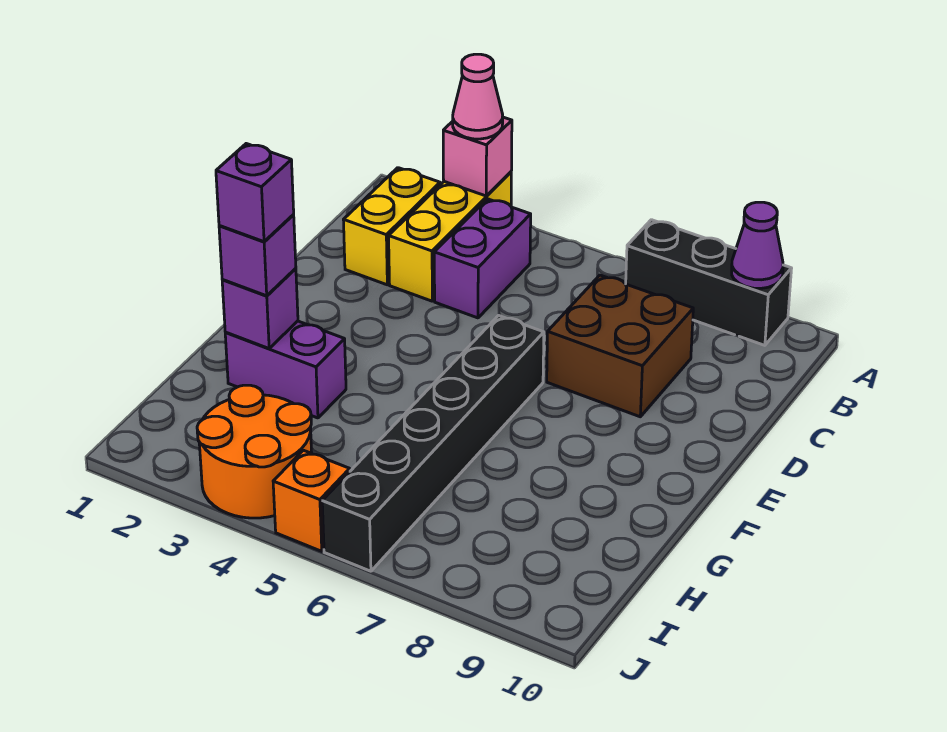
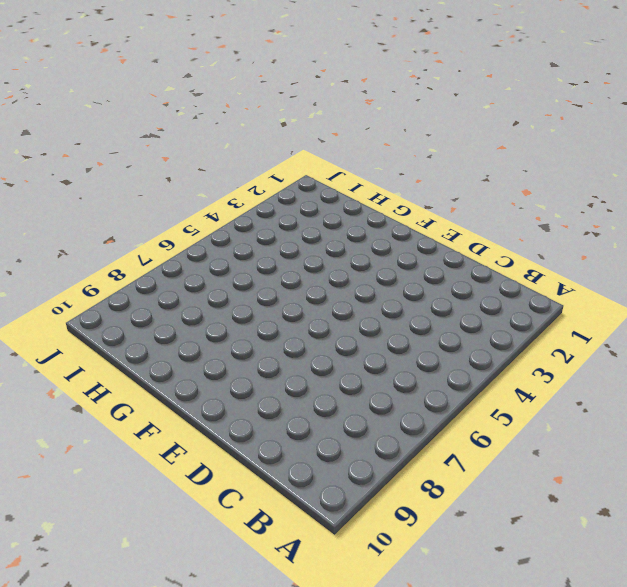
none -> yellow brick A3:C3 level 1
none -> black brick A7:A9 level 1
none -> yellow brick B2:C2 level 1

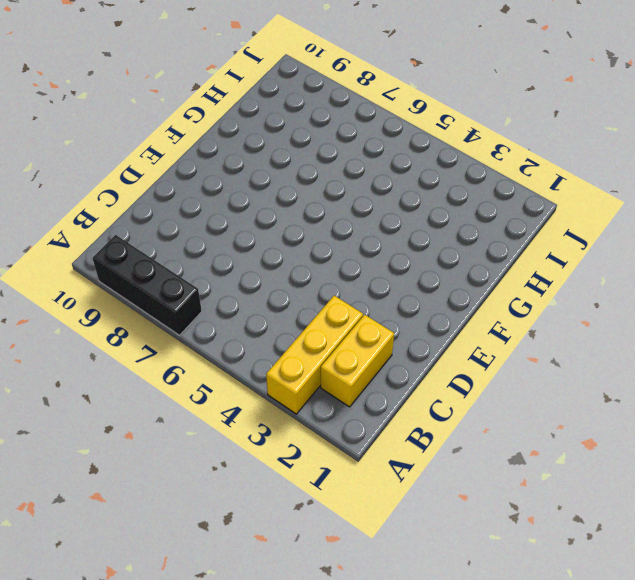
none -> purple brick B4:C4 level 1
none -> brown brick C7:D8 level 1
none -> black brick E6:J6 level 1

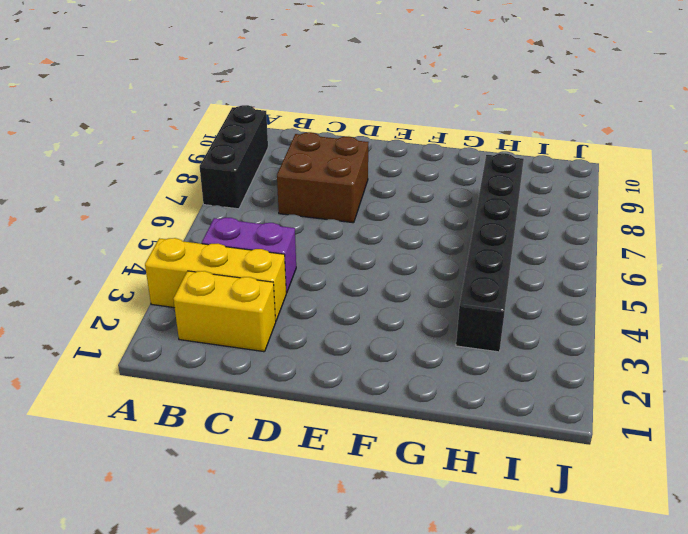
black brick H3:H8 level 1 -> black brick E6:J6 level 1
none -> purple brick G2:G3 level 1
none -> orange round brick I3:J4 level 1
none -> orange brick J5 level 1

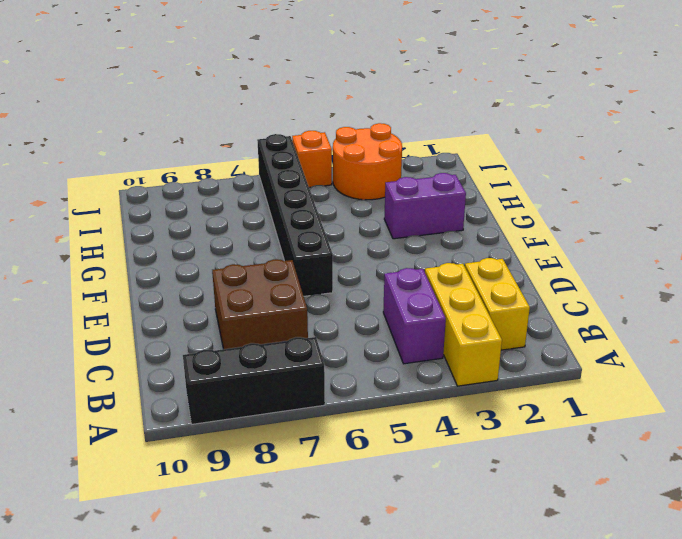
none -> pink brick A3 level 2
none -> purple cone A9 level 2
none -> purple brick G2 level 2

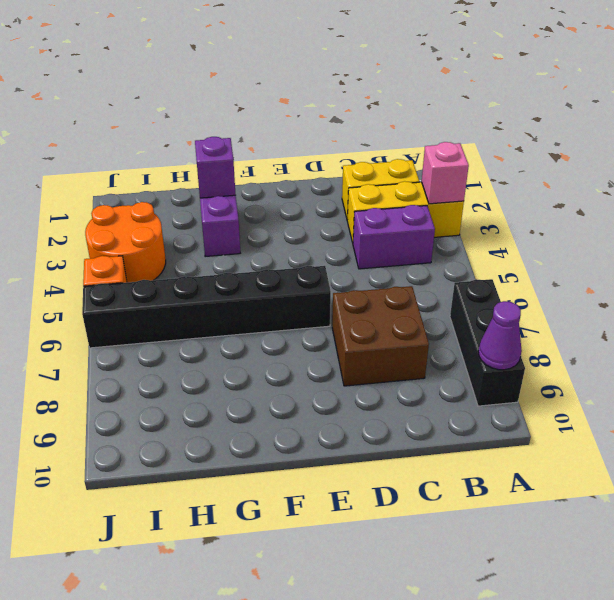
none -> pink cone A3 level 3
none -> purple brick G2 level 3
none -> purple brick G2 level 4

